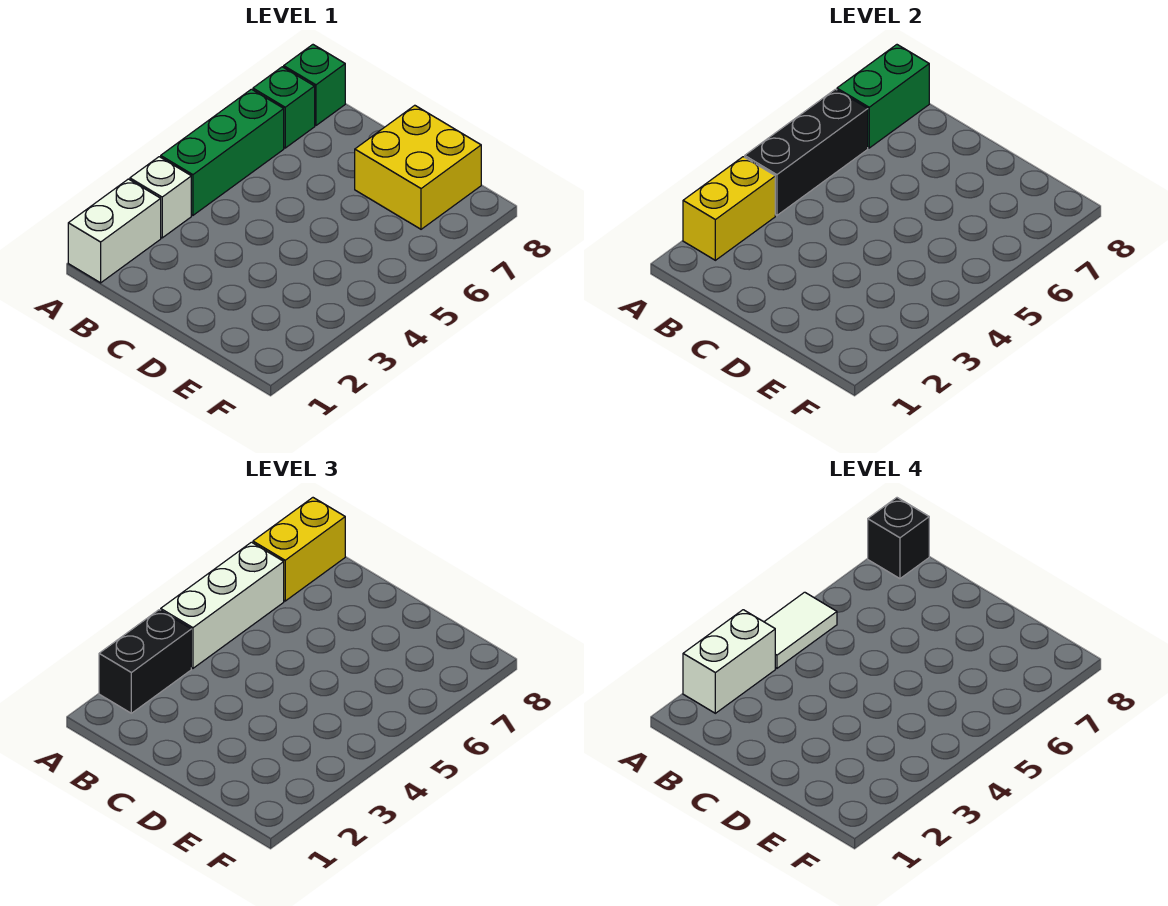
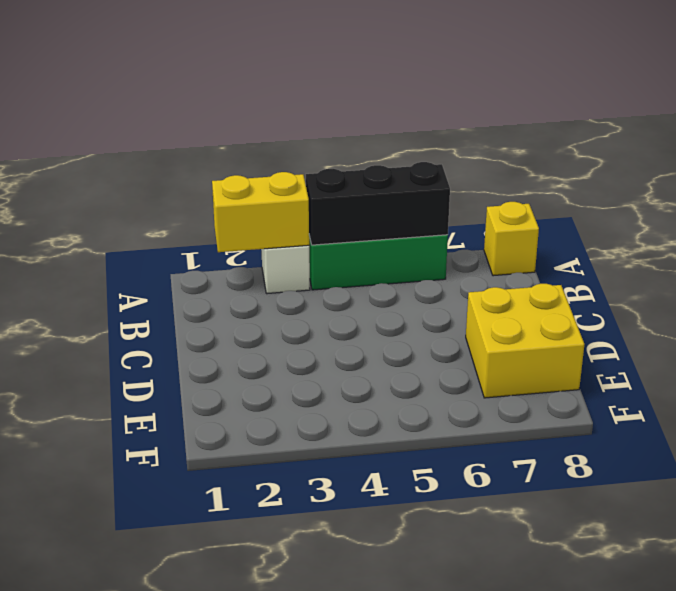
yellow brick A8 level 1 -> green brick A8 level 1
none -> white brick A1:A2 level 1
none -> green brick A7 level 1
none -> green brick A7:A8 level 2

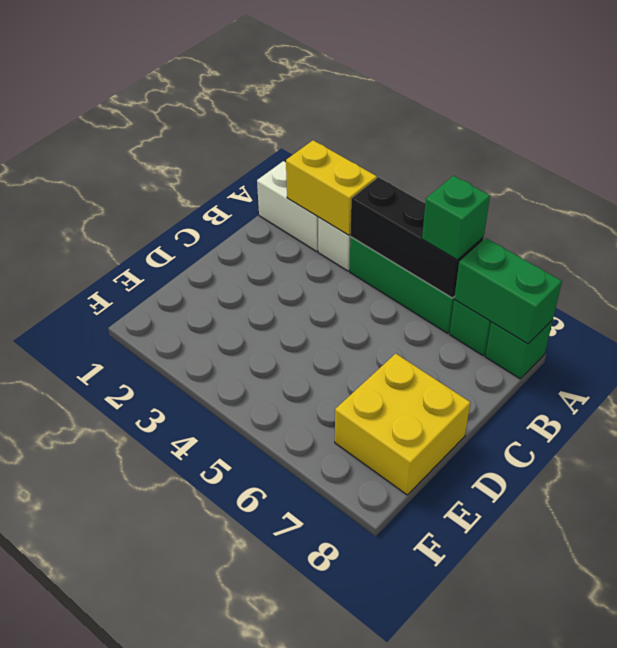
green brick A6 level 3 -> white brick A4:A6 level 3
none -> black brick A2:A3 level 3
none -> yellow brick A7:A8 level 3
none -> white brick A2:A3 level 4

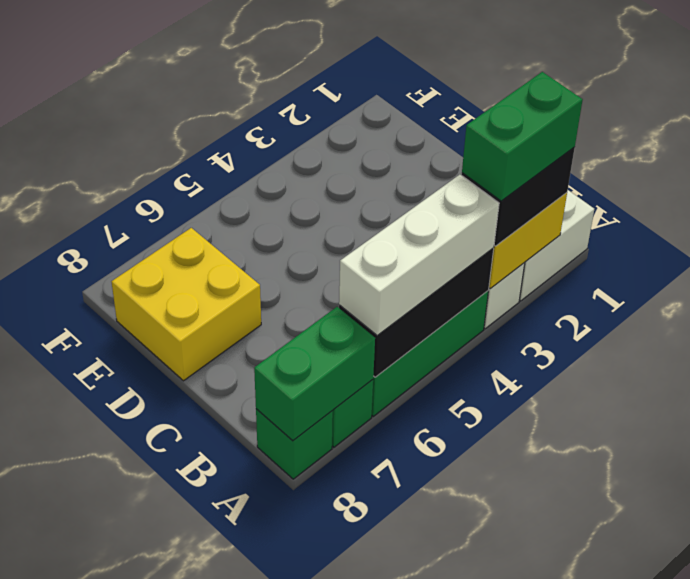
green brick A2:A3 level 4 -> white brick A2:A3 level 4
none -> yellow brick A7:A8 level 3
none -> white tile A4:A5 level 4
none -> black brick A8 level 4

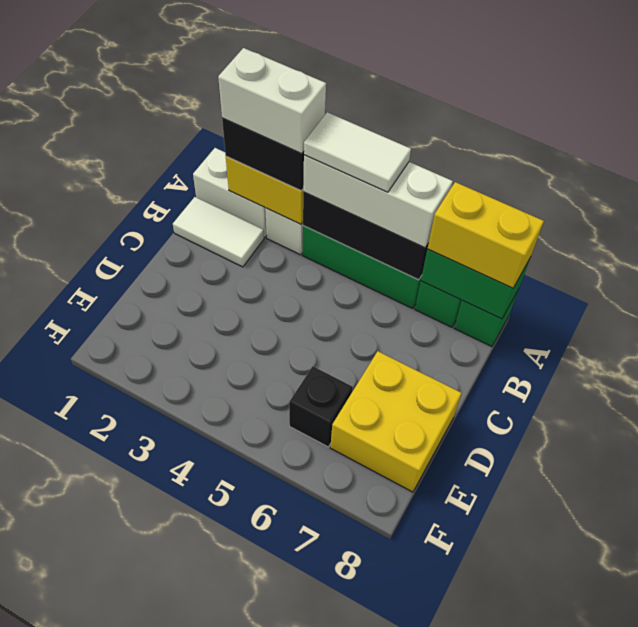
white tile B1:B2 level 1 -> none
black brick E6 level 1 -> black brick A8 level 4

